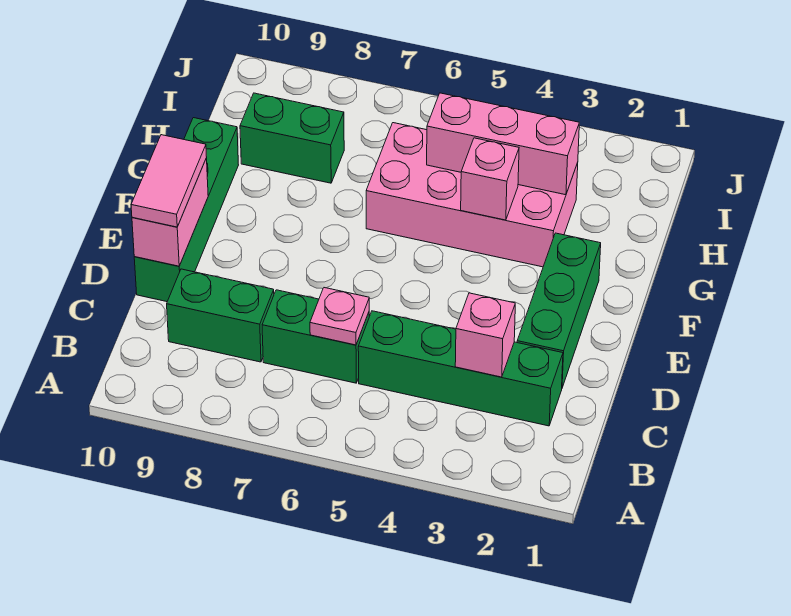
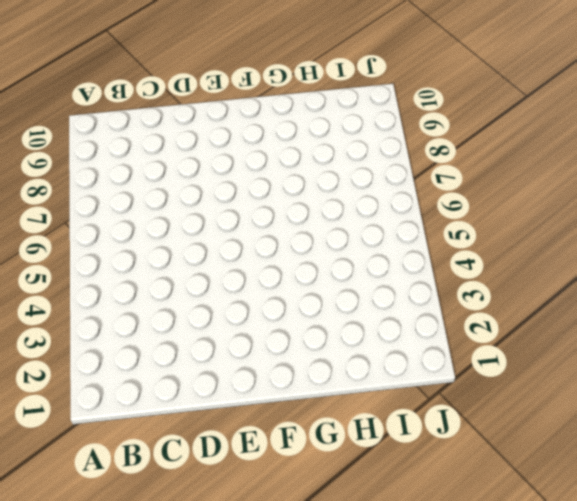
none -> green brick C2:C5 level 1
none -> green brick C6:C7 level 1
none -> green brick C8:C9 level 1

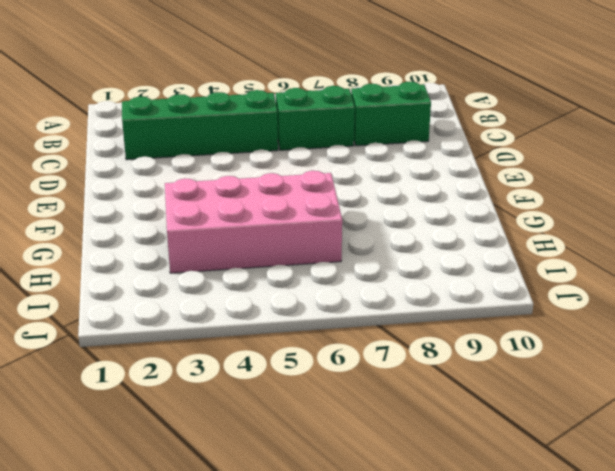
none -> green brick D2:F2 level 1
none -> green brick D10:G10 level 1
none -> green brick H8:H9 level 1

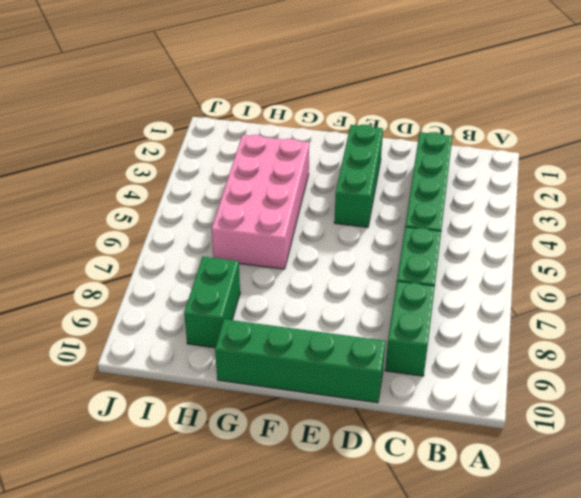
green brick E2:E4 level 1 -> green brick D2:F2 level 1
none -> pink brick C3 level 2
none -> pink plate C6 level 2
none -> pink brick D10:E10 level 2

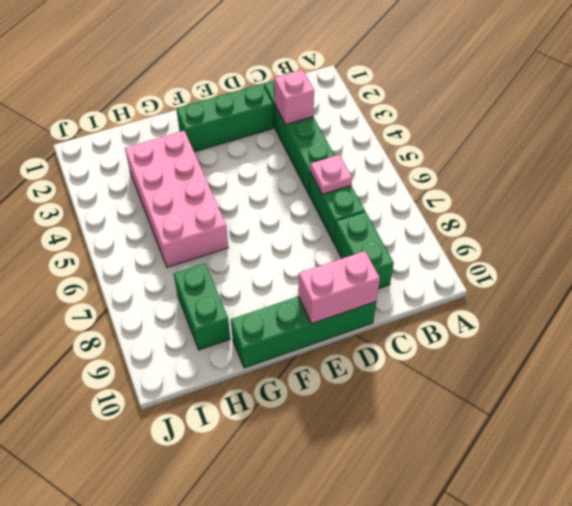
none -> pink brick G4 level 2
none -> pink brick H3:H5 level 2
none -> pink tile D10:E10 level 3

